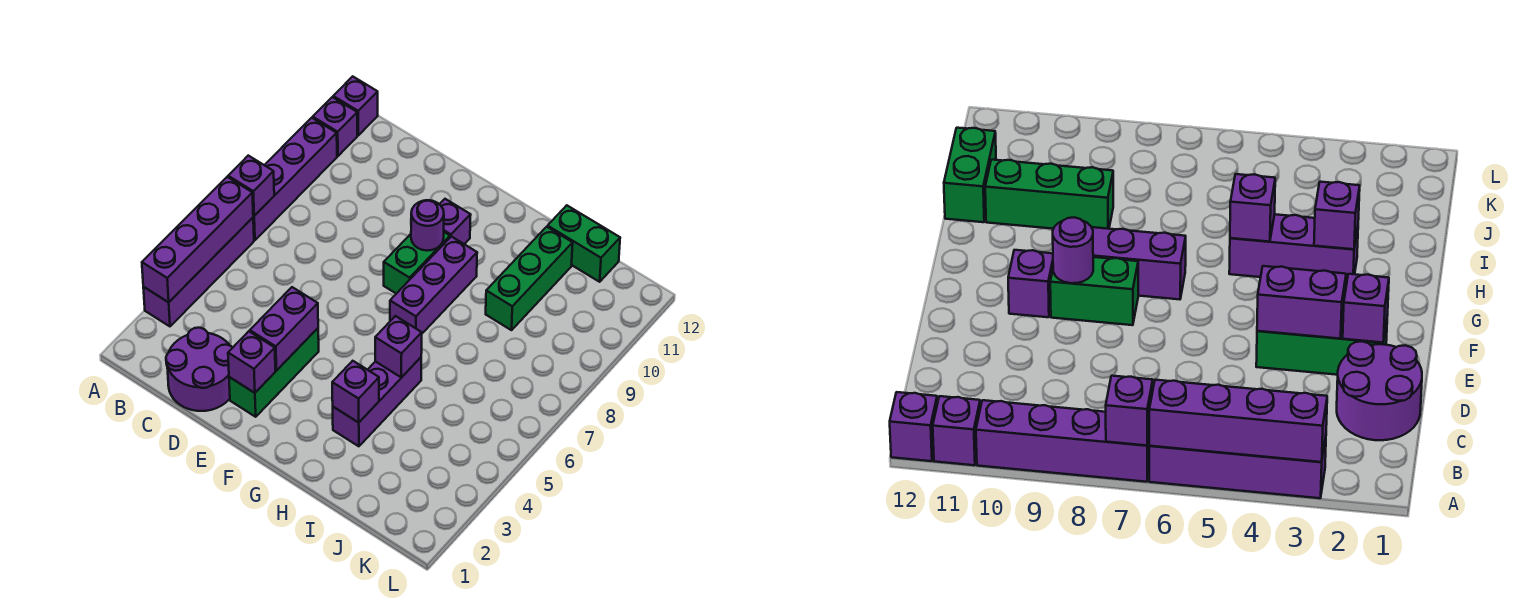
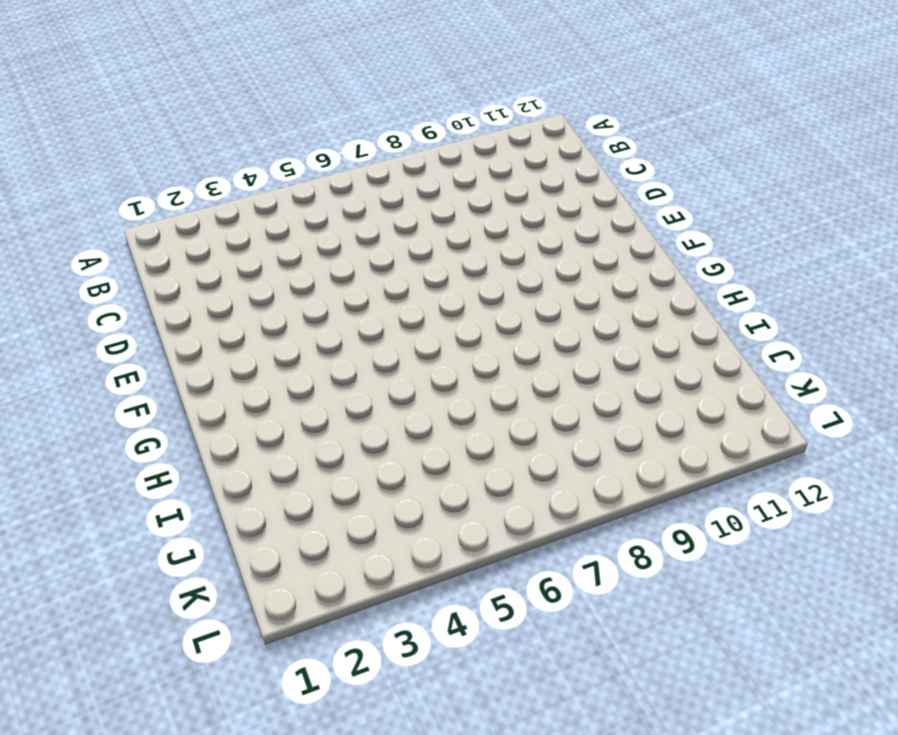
none -> purple brick A3:A6 level 1
none -> purple brick A7:A10 level 1
none -> purple brick A11 level 1

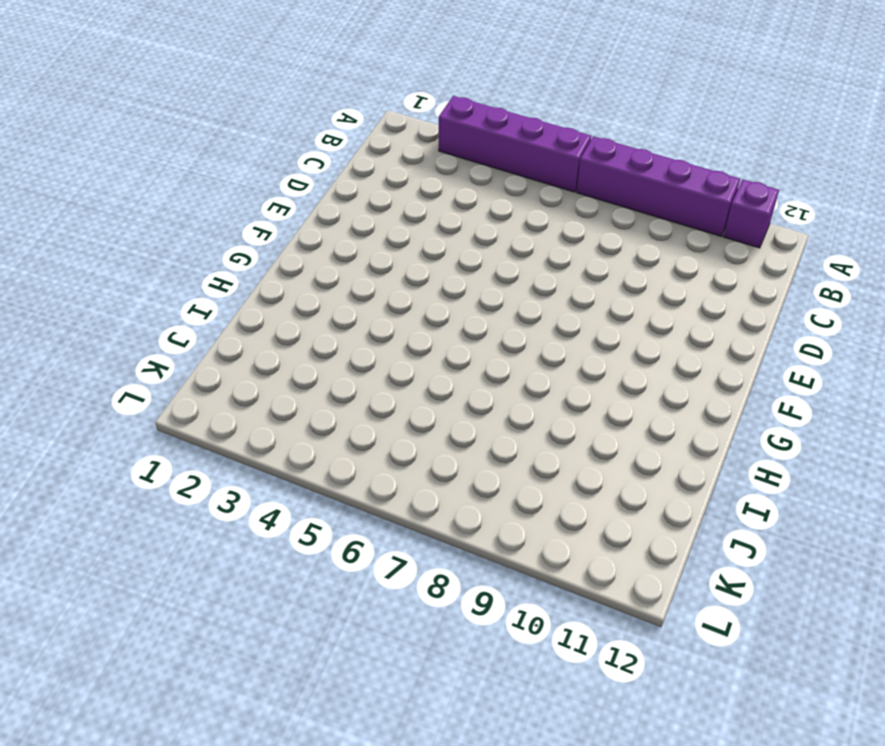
none -> purple brick A12 level 1
none -> purple round brick C1:D2 level 1
none -> green brick E2:E4 level 1

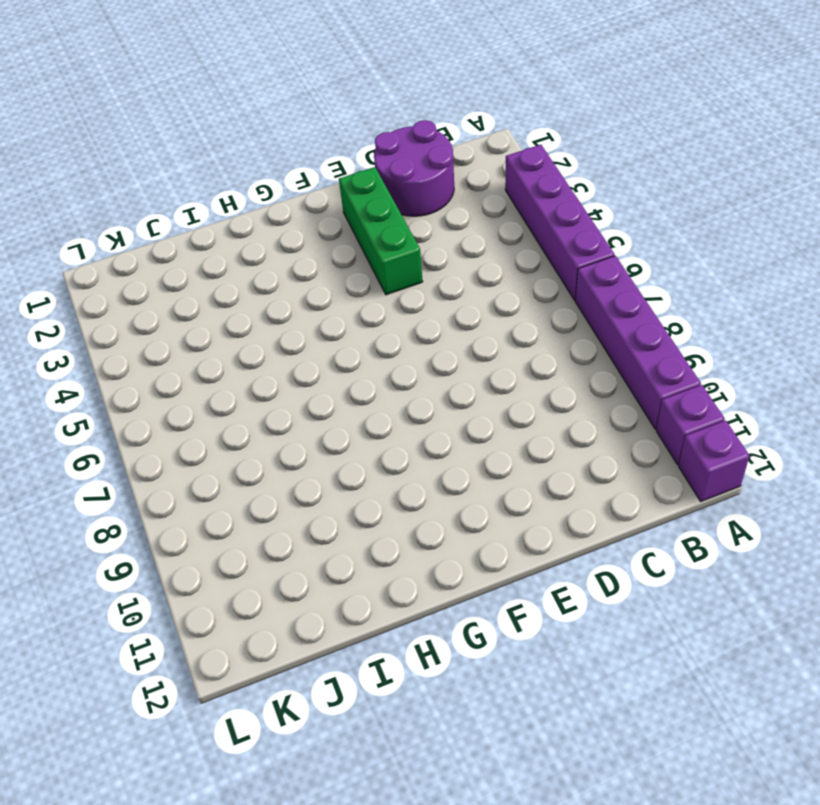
none -> green brick F8:F9 level 1
none -> purple brick F10 level 1
none -> purple brick G7:G9 level 1

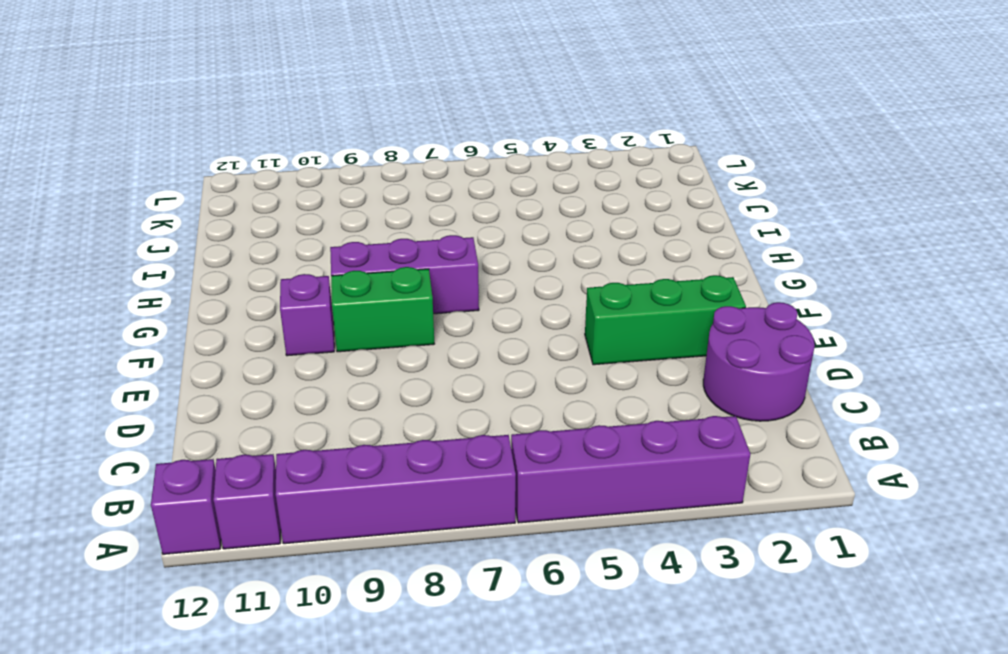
none -> purple brick H3:H5 level 1
none -> green brick I9:I11 level 1
none -> green brick I12:J12 level 1

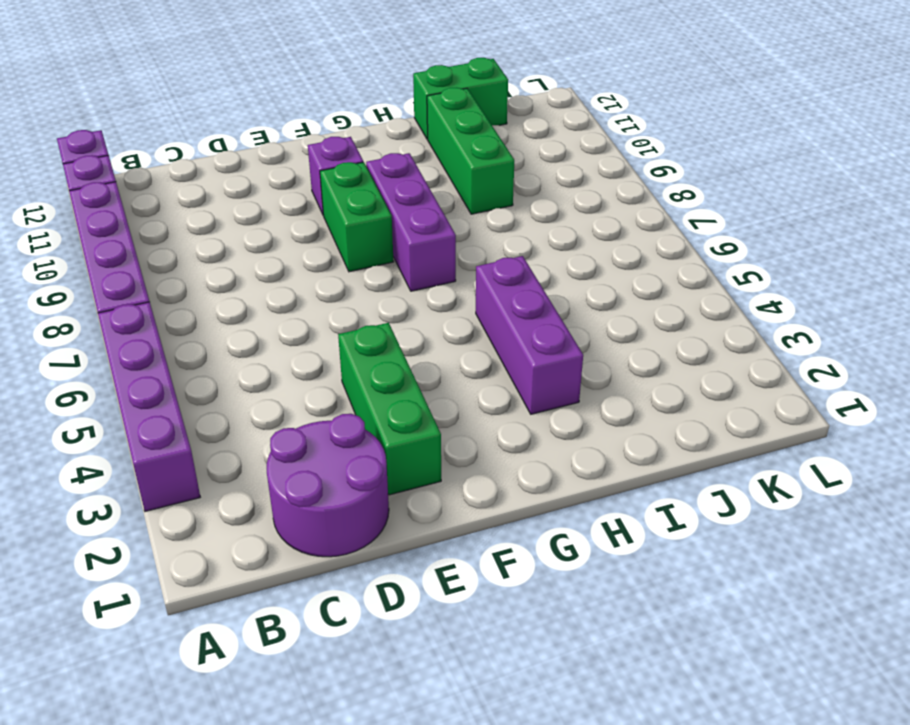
none -> purple brick A3:A6 level 2
none -> purple brick A7 level 2
none -> purple brick E2 level 2

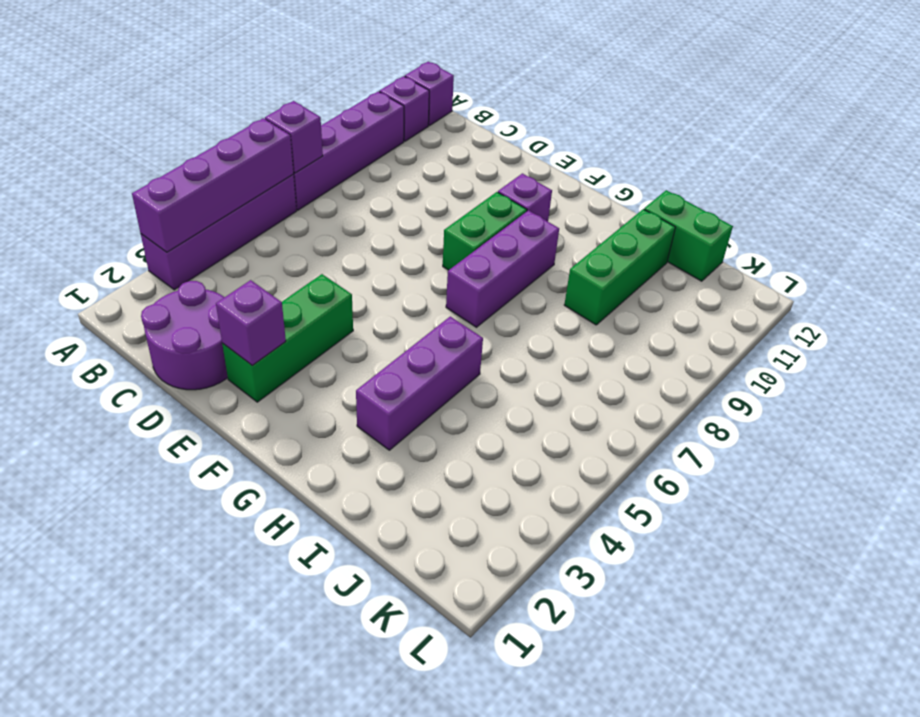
none -> purple brick E3:E4 level 2
none -> purple round brick F9 level 2
none -> purple brick H3 level 2

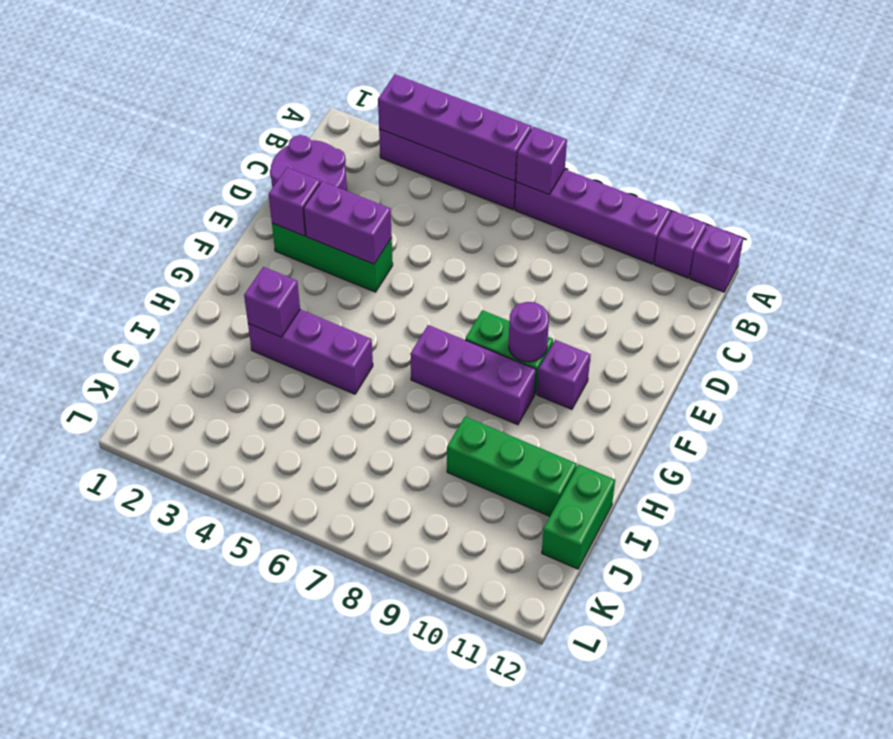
none -> purple brick H5 level 2

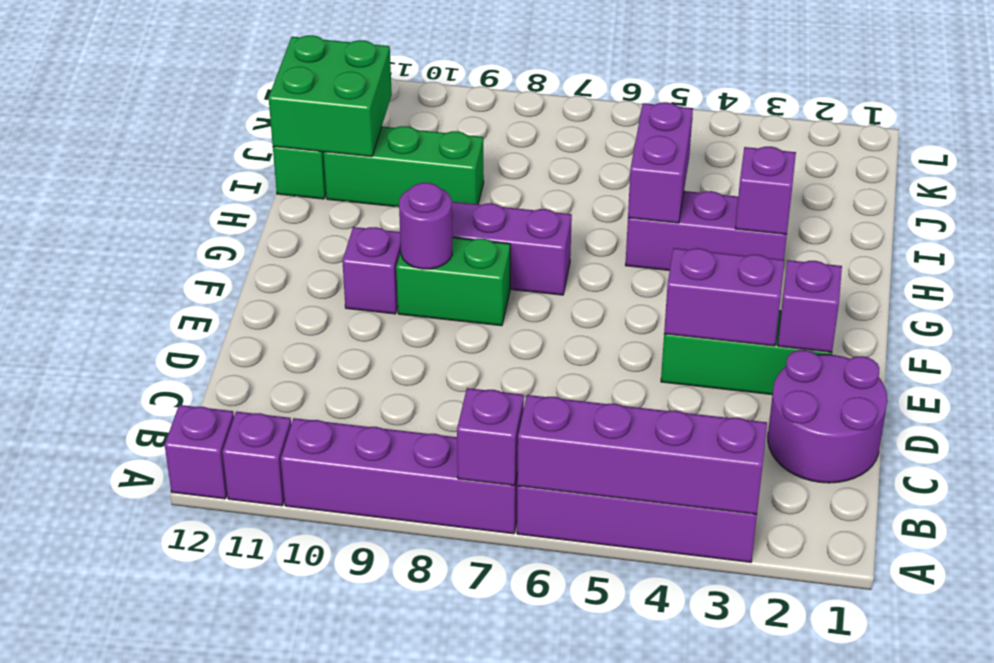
purple brick H5:I5 level 2 -> purple brick H5 level 2
green brick I11:J12 level 2 -> none

